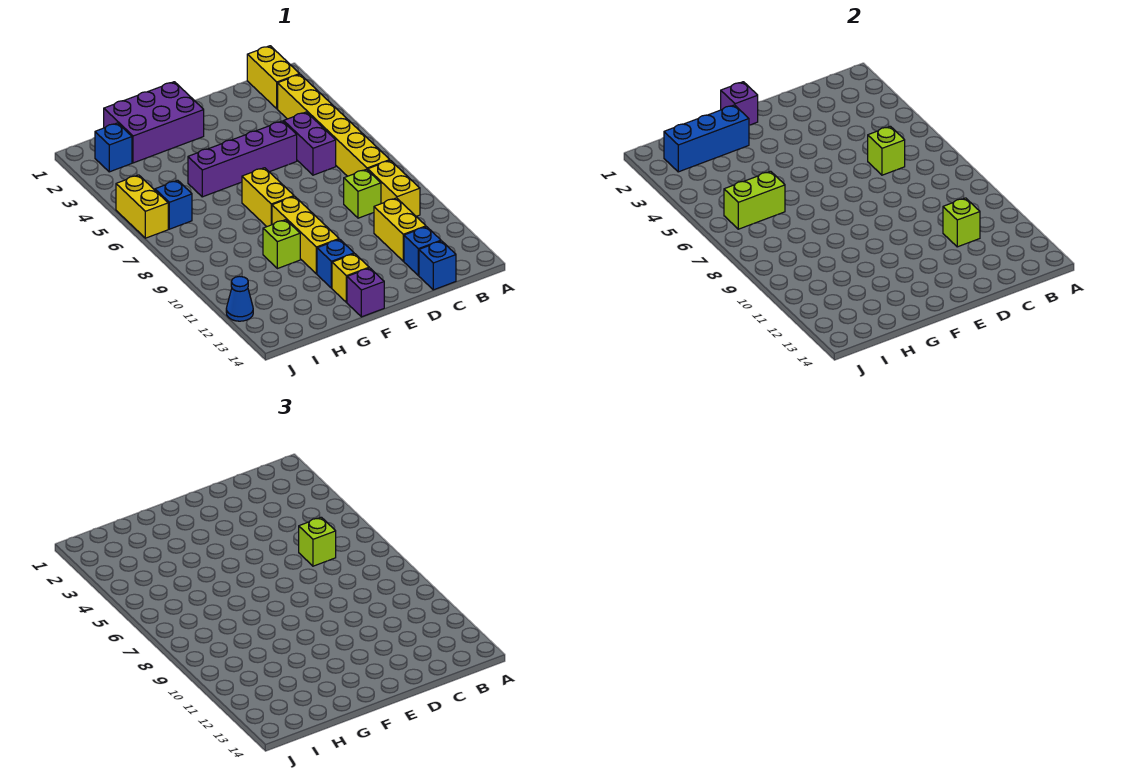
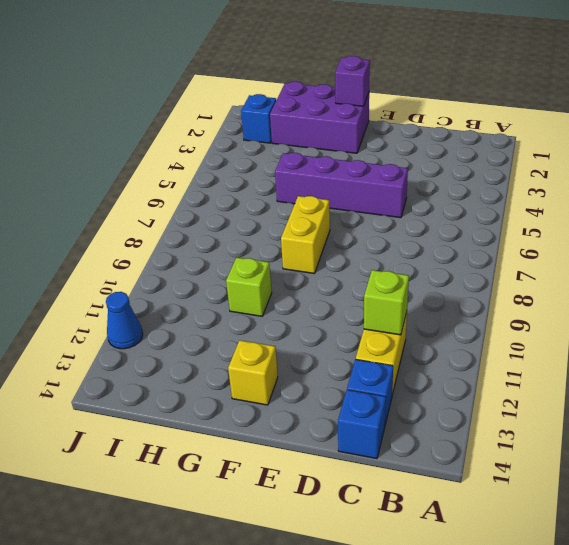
none -> yellow brick B1:B2 level 1
none -> yellow brick B3:B8 level 1
none -> yellow brick B9:B10 level 1

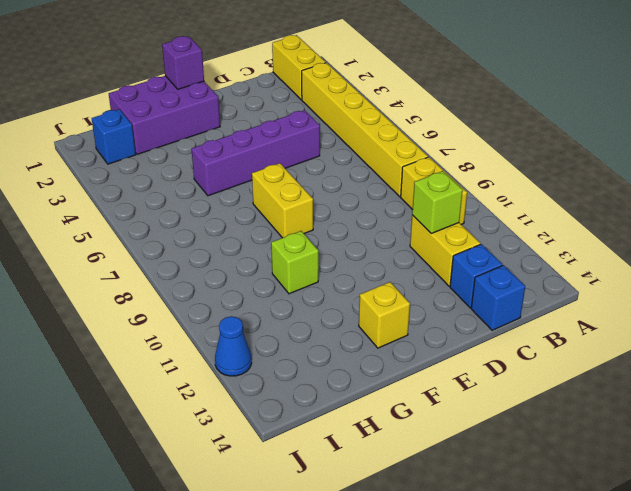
none -> purple brick C5:C6 level 1
none -> lime brick C9 level 1
none -> yellow brick F9:F11 level 1

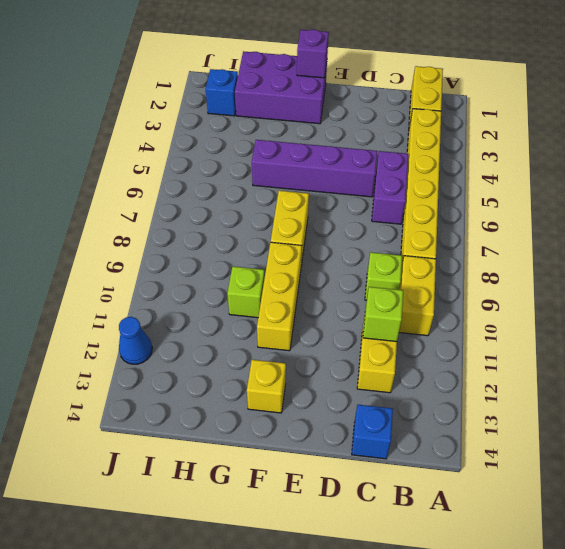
none -> blue brick C13 level 1
none -> blue brick F12 level 1
none -> purple brick F14 level 1

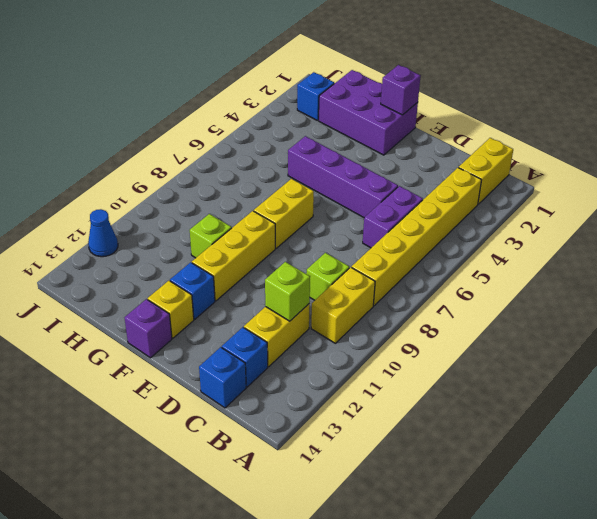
none -> blue brick I6 level 1
none -> yellow brick J5:J6 level 1
none -> lime brick C6 level 2

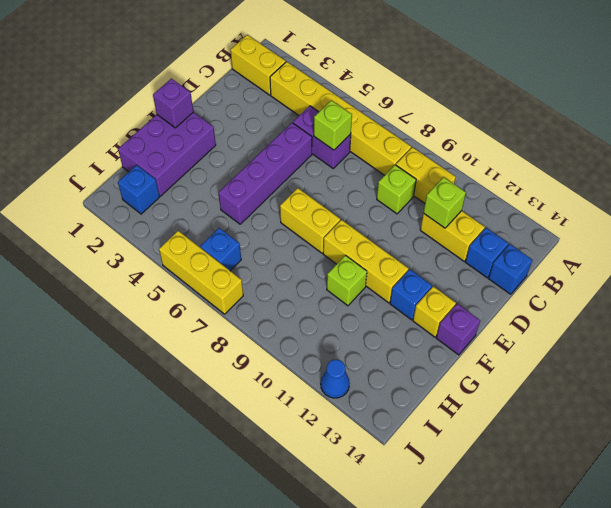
yellow brick J5:J7 level 1 -> yellow brick J5:J6 level 1
none -> blue brick G2:I2 level 2
none -> lime brick H6:I6 level 2
none -> lime brick C6 level 3

